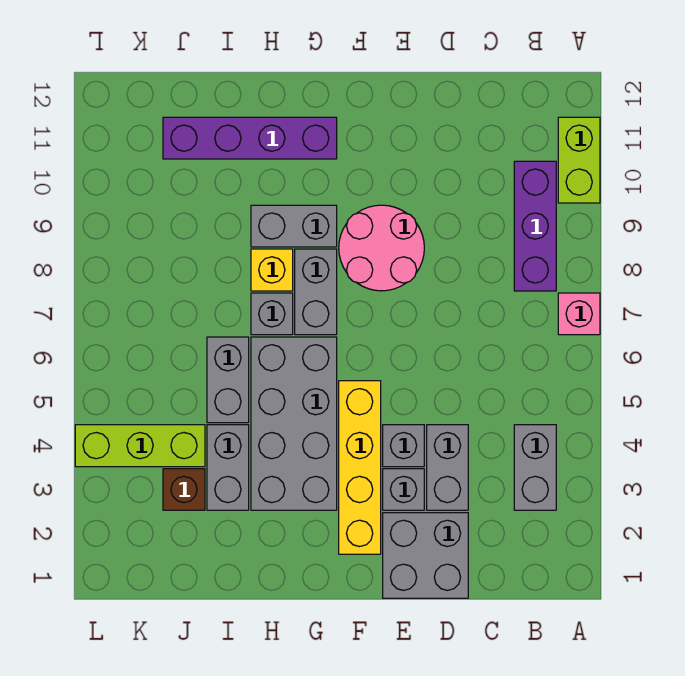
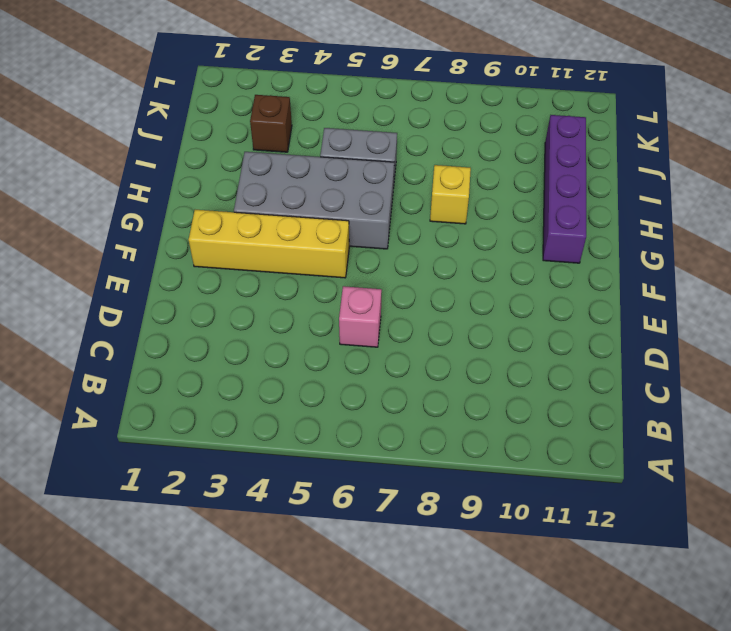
pink brick D6 level 1 -> pink brick A7 level 1
none -> lime brick A10:A11 level 1
none -> grey brick B3:B4 level 1
none -> purple brick B8:B10 level 1

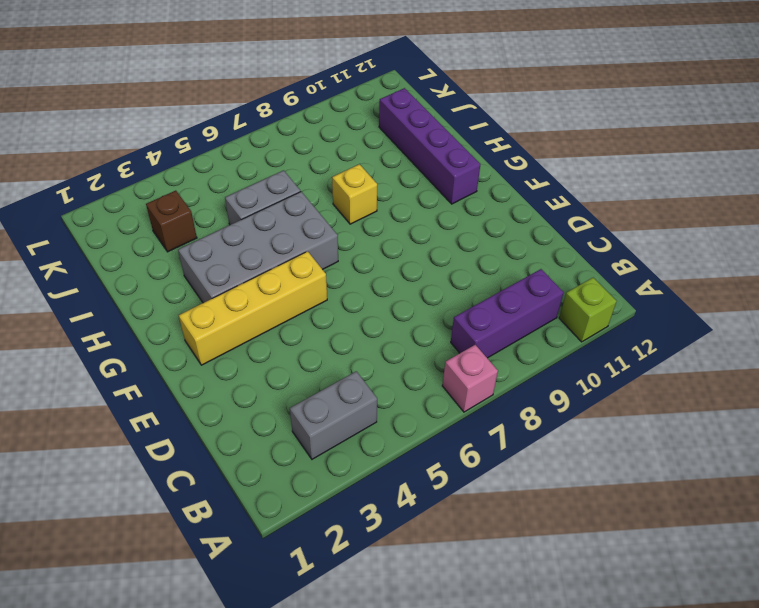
lime brick A11 level 1 -> lime brick A10:A11 level 1
none -> grey brick D1:E2 level 1
none -> grey brick D3:D4 level 1
none -> grey brick E3 level 1

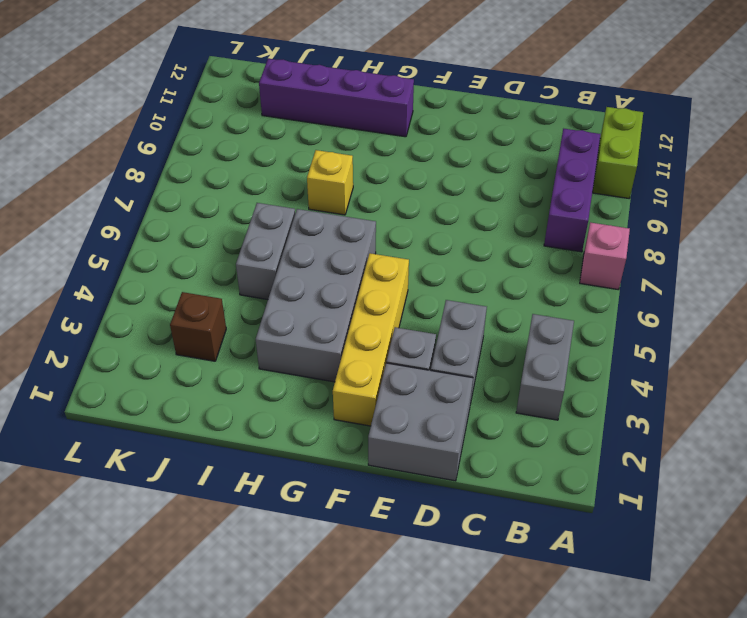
none -> grey brick E4 level 1
none -> pink round brick E8:F9 level 1
none -> grey brick G7:G8 level 1

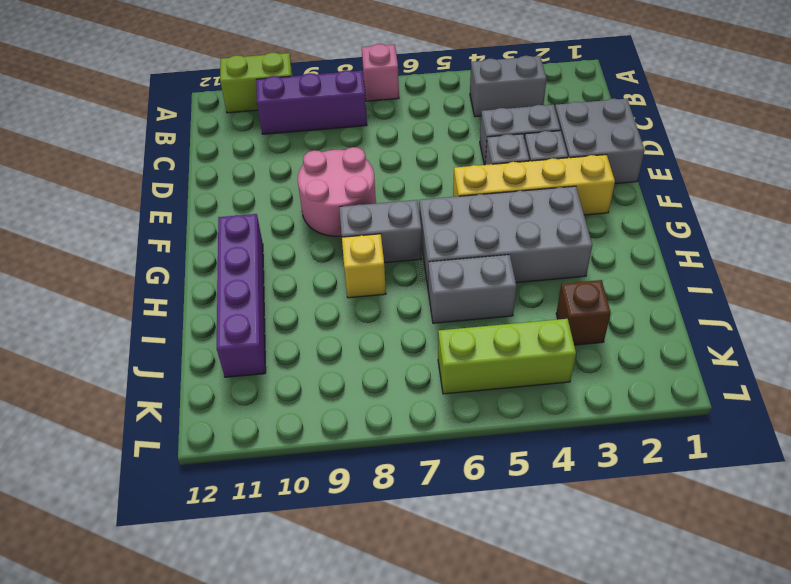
lime brick K4:K6 level 1 -> lime brick J4:L4 level 1
none -> grey brick G9:H9 level 1
none -> grey brick H7 level 1
none -> grey brick I3:I4 level 1

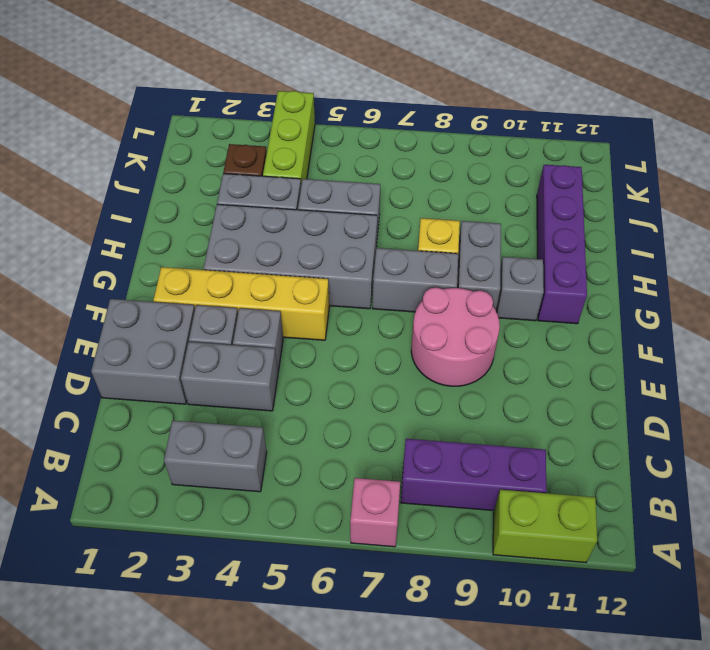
grey brick G10 level 1 -> grey brick H7 level 1

